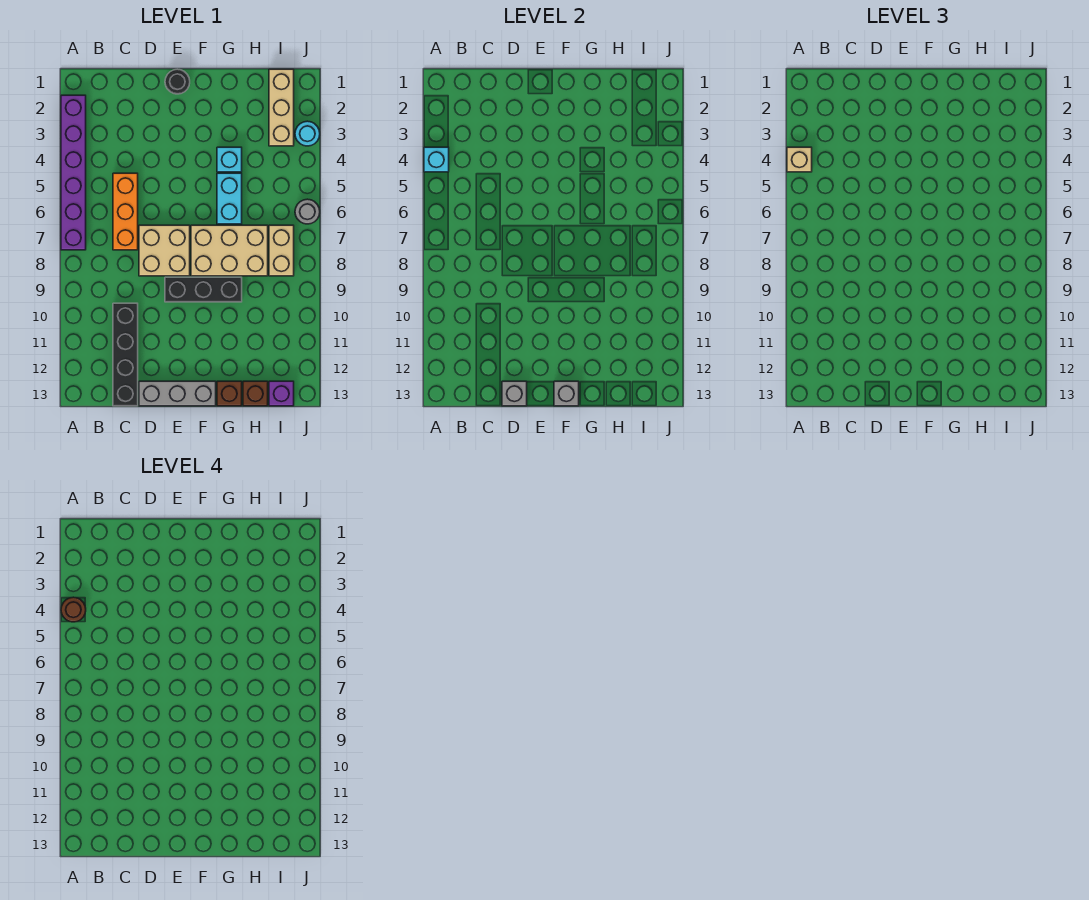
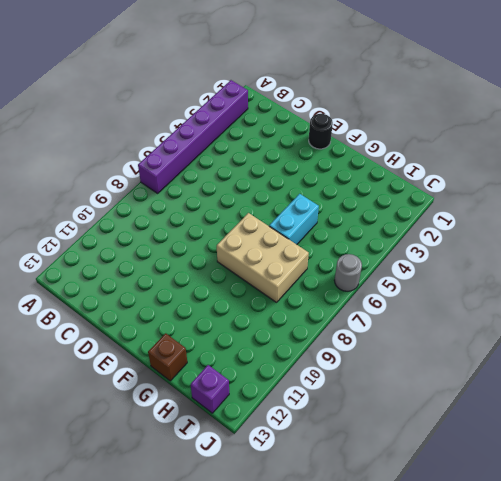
none -> orange brick C5:C7 level 1
none -> black brick C10:C13 level 1
none -> tan brick D7:E8 level 1

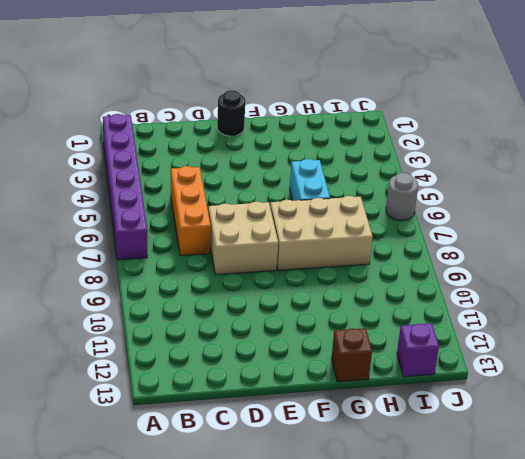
none -> black brick C10:C13 level 1
none -> grey brick D13:F13 level 1
none -> black brick E9:G9 level 1

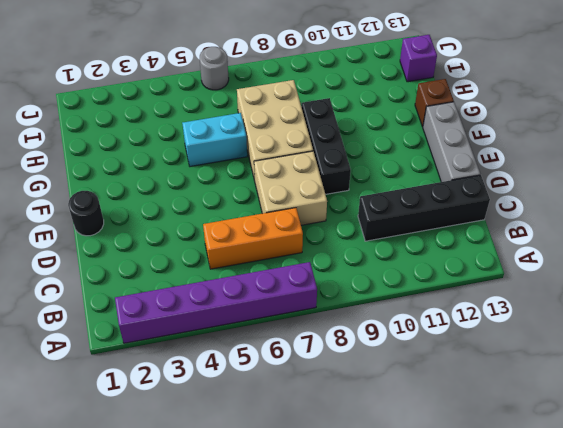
none -> cyan brick G4 level 1
none -> brown brick H13 level 1
none -> tan brick I1:I3 level 1

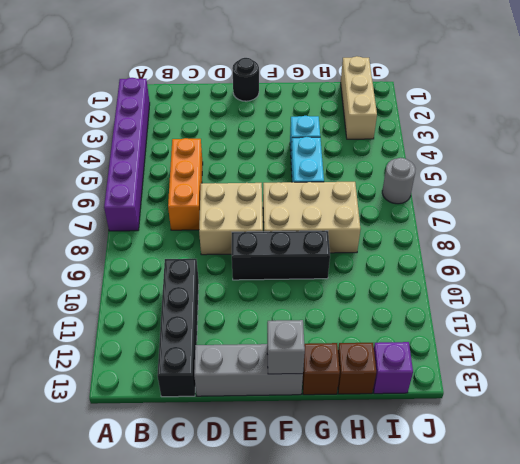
none -> tan brick I7:I8 level 1
none -> cyan round brick J3 level 1
none -> cyan brick A4 level 2

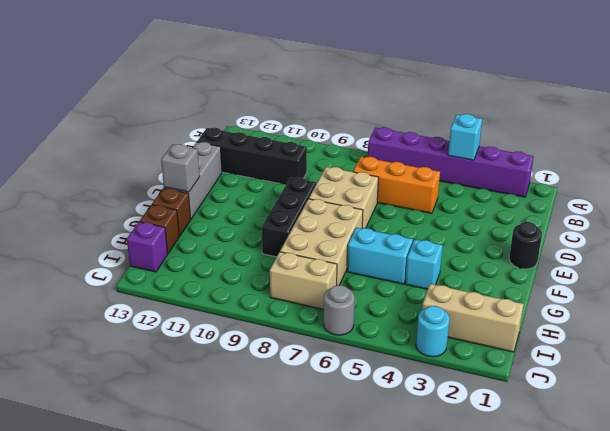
none -> grey brick D13 level 2
none -> tan brick A4 level 3
none -> brown round brick A4 level 4

